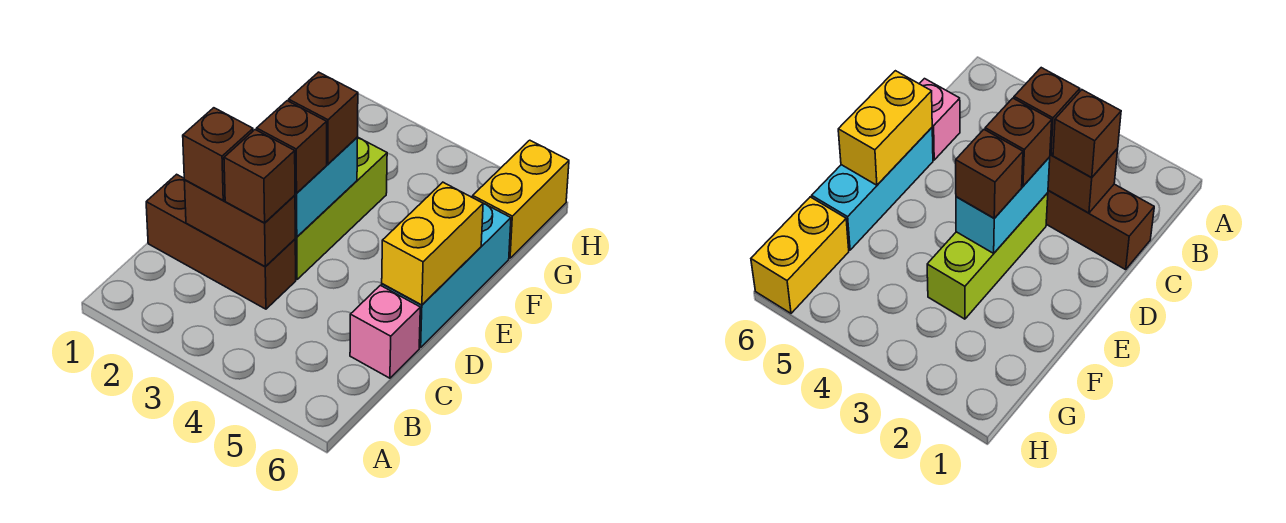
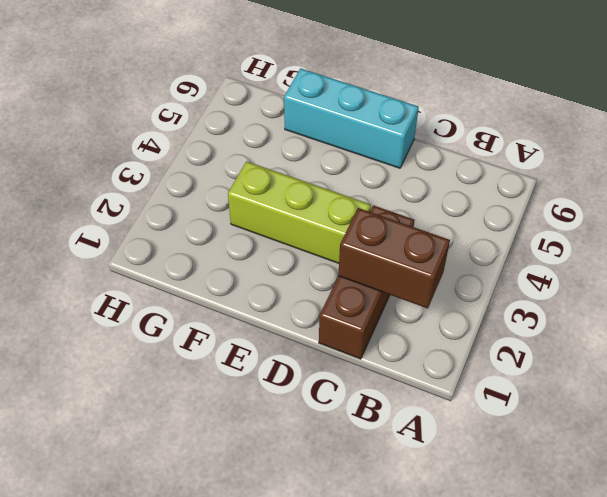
brown brick B2:C2 level 2 -> brown brick C2:C3 level 2
none -> pink brick C6 level 1
none -> yellow brick G6:H6 level 1
none -> cyan brick D3:E3 level 2

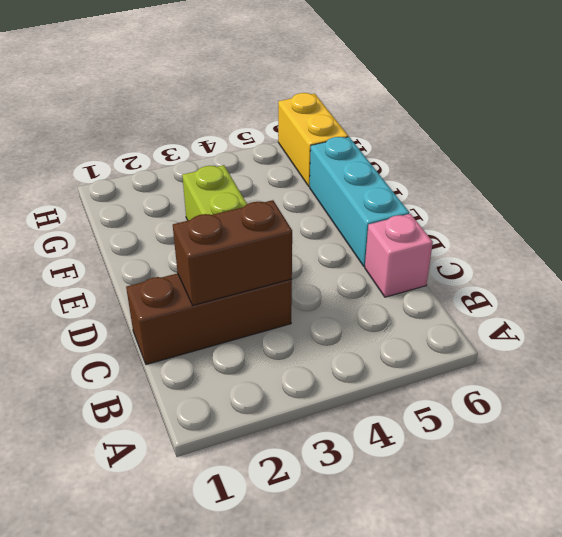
none -> cyan brick D3:E3 level 2
none -> yellow brick D6:E6 level 2
none -> brown brick C2 level 3

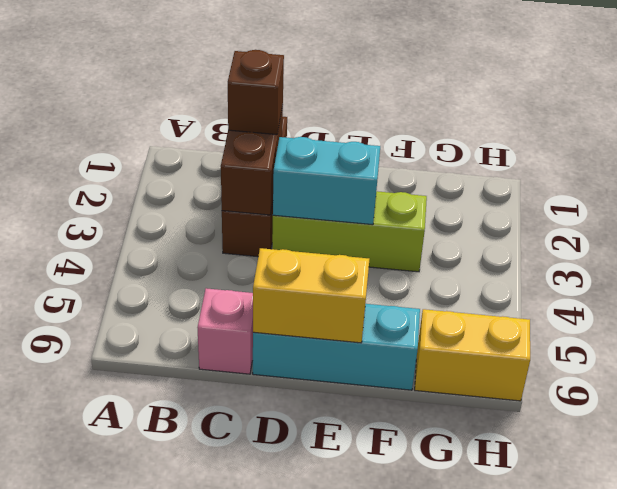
none -> brown brick C3 level 3
none -> brown brick D3 level 3
none -> brown brick E3 level 3

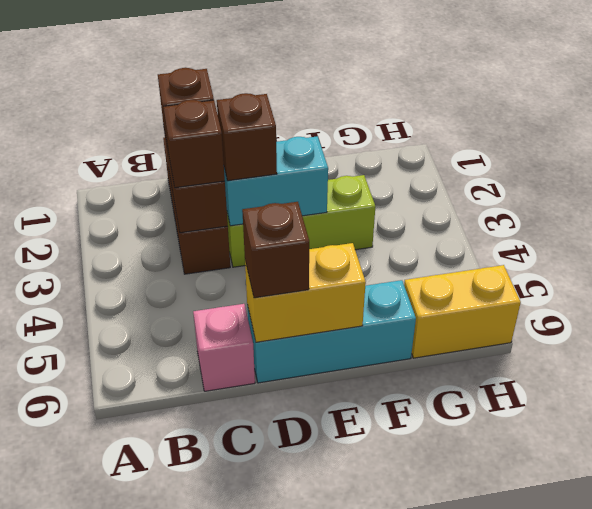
brown brick D6 level 3 -> brown brick E3 level 3

